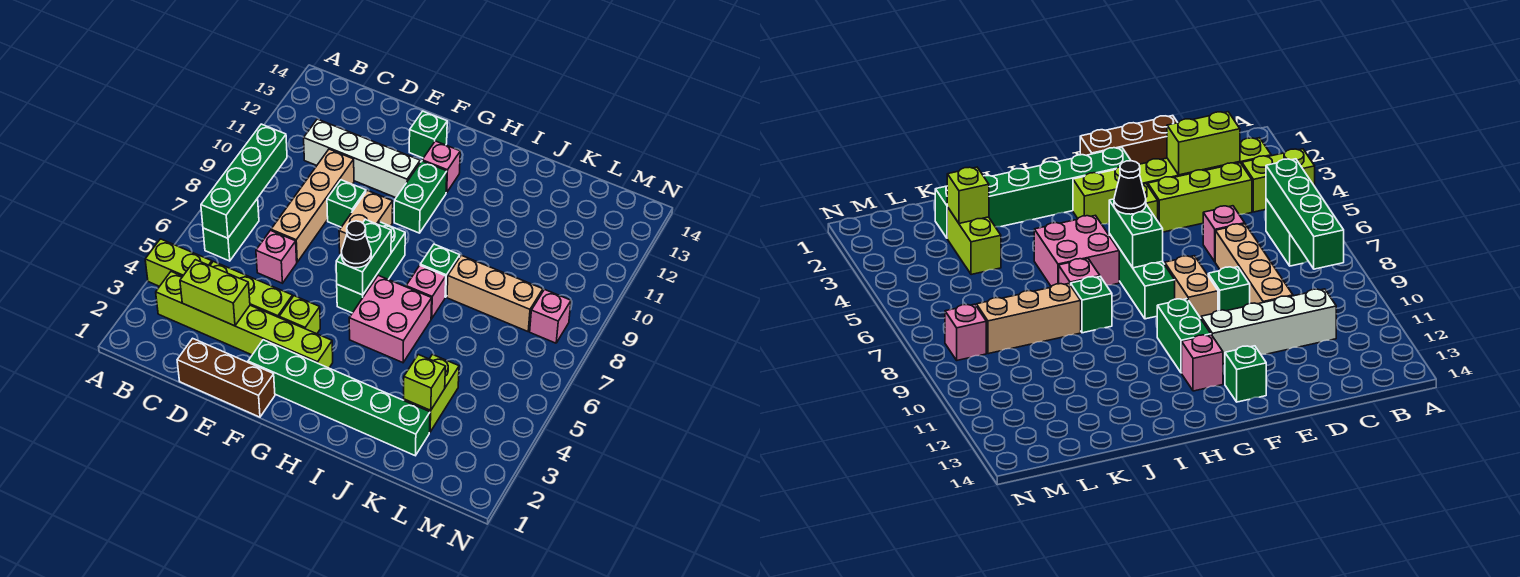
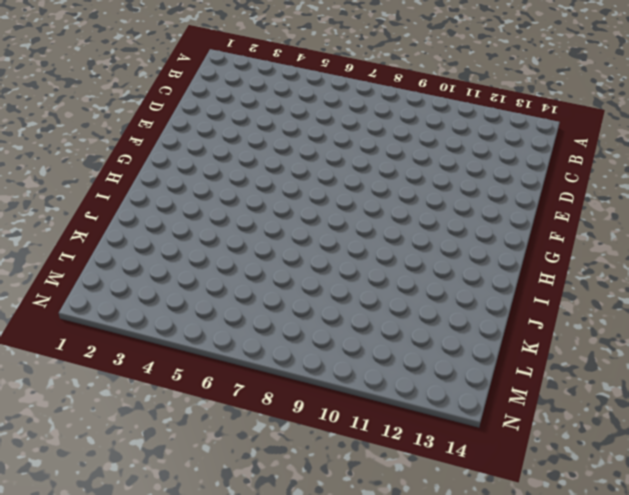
none -> lime brick A4:B4 level 1
none -> lime brick B3:G3 level 1
none -> green brick B6:B7 level 1

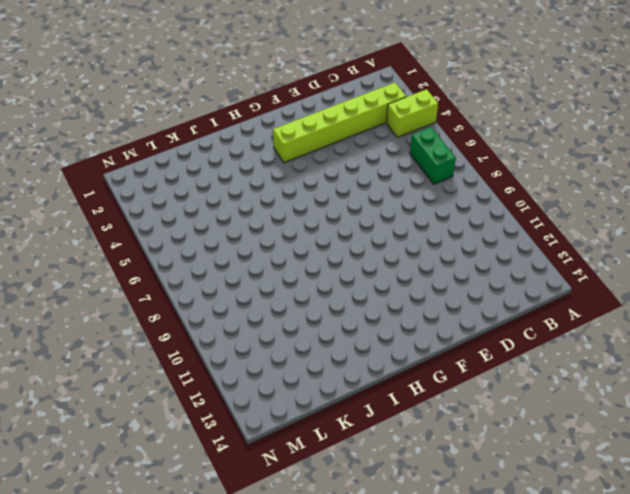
none -> lime brick C4:E4 level 1
none -> white brick C11:F11 level 1
none -> brown brick D1:F1 level 1

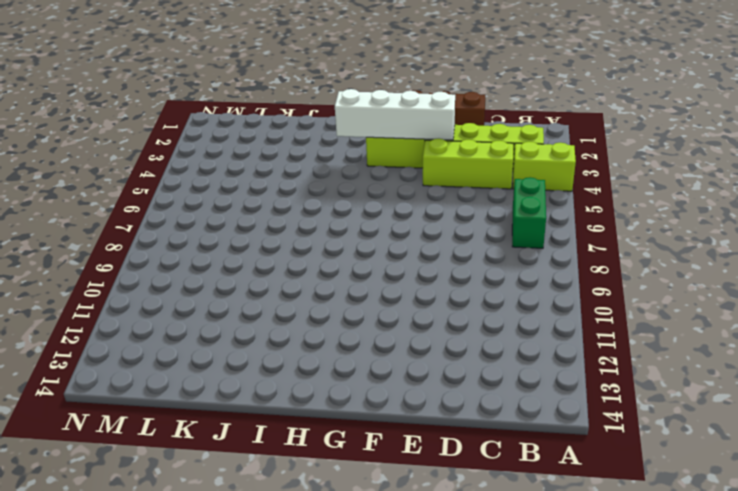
white brick E3:H3 level 2 -> white brick C11:F11 level 1
none -> pink brick D6 level 1
none -> tan brick D7:D10 level 1
none -> green brick E9 level 1

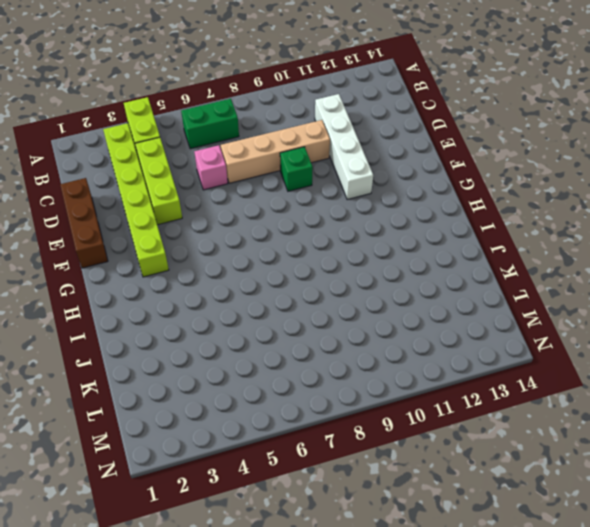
none -> green brick F2:K2 level 1
none -> lime brick F4 level 1
none -> tan brick F8:F9 level 1

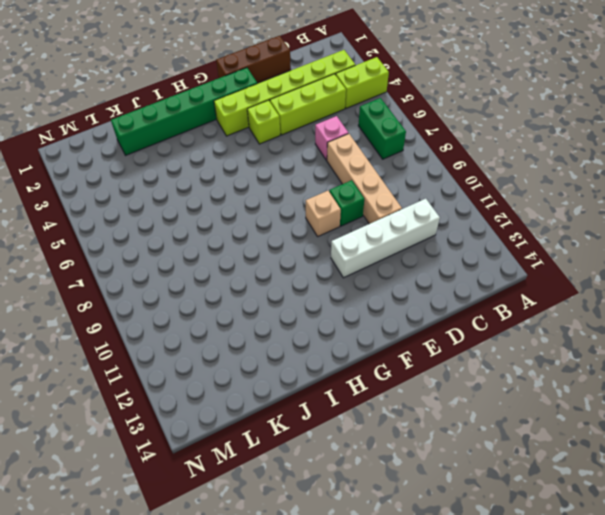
tan brick F9 level 1 -> tan brick F8:F9 level 1
none -> green brick F13 level 1
none -> green brick G6:G8 level 1
none -> green brick G10:G11 level 1

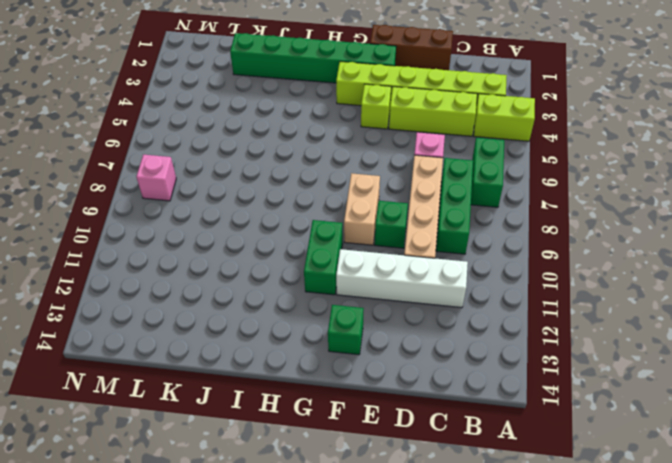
green brick C7:C9 level 1 -> green brick G6:G8 level 1
none -> pink brick G12 level 1
none -> pink brick H5:I6 level 1
none -> pink brick I7 level 1

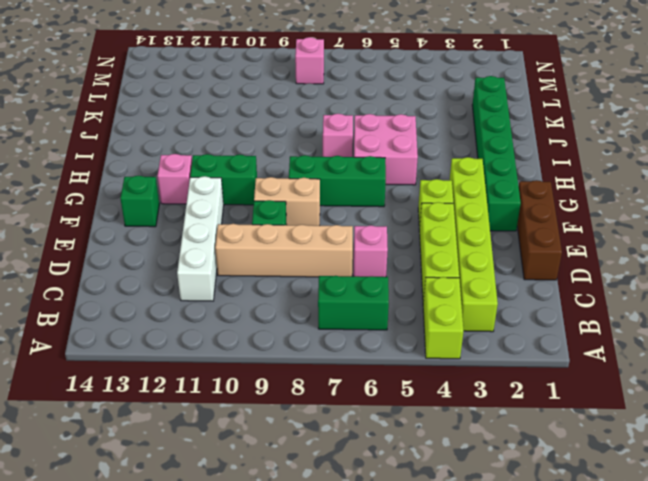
none -> green brick I8 level 1
none -> tan brick J8:L8 level 1
none -> lime brick K3:K4 level 1

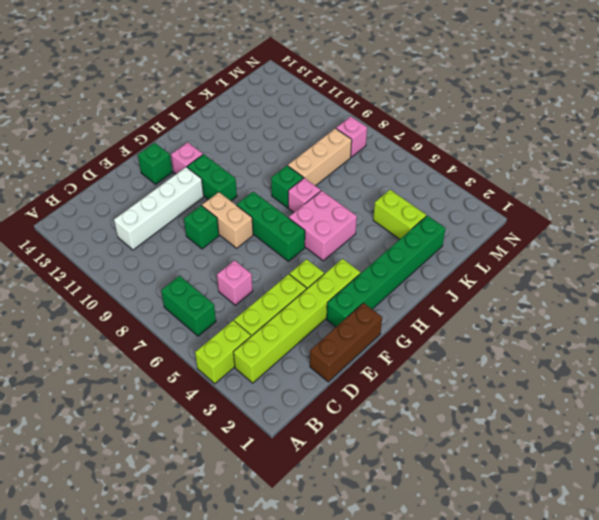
none -> tan brick D7:D10 level 1
none -> green brick B6:B9 level 2
none -> lime brick C3:D3 level 2

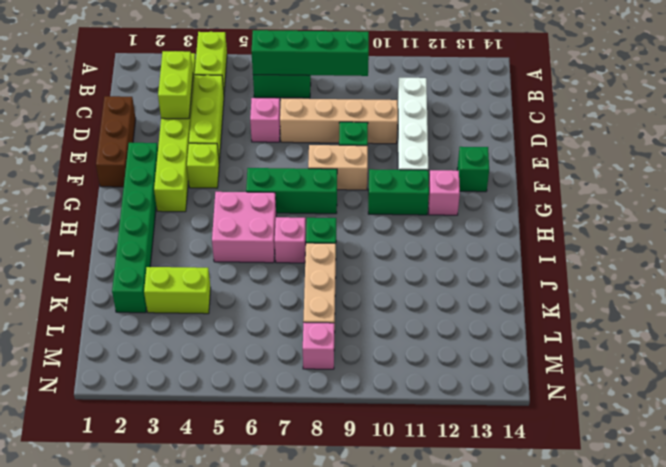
none -> green brick G6:G7 level 2
none -> lime brick K3 level 2
none -> black cone G6 level 3

